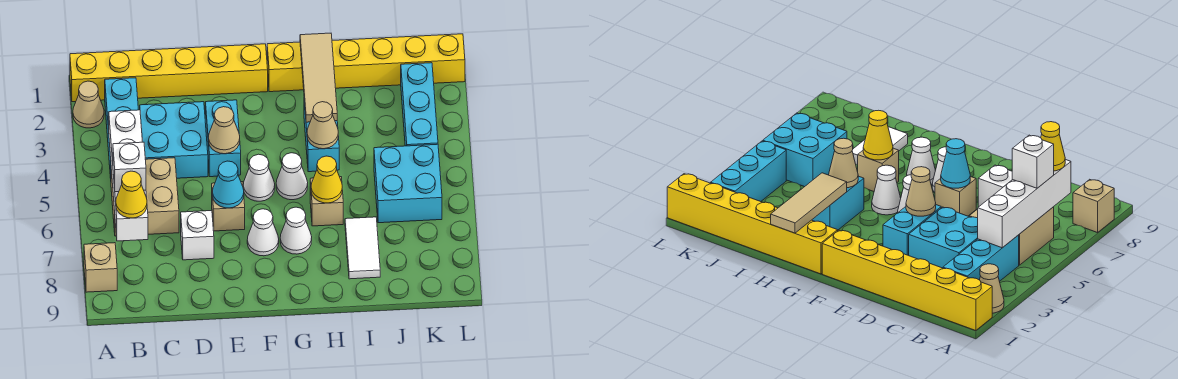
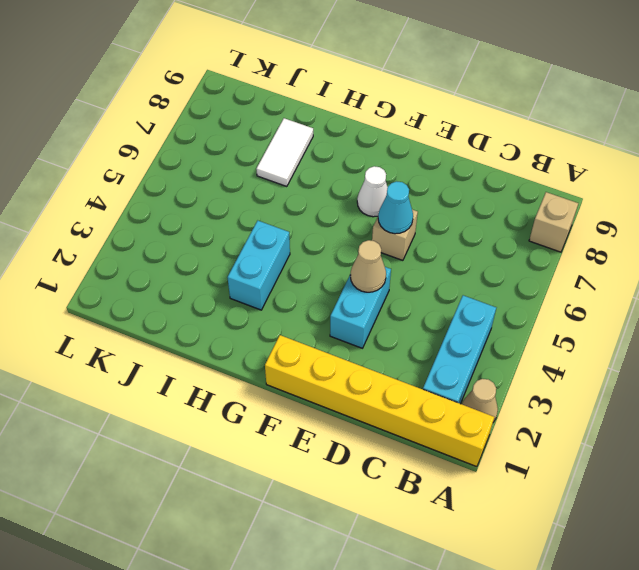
none -> tan brick B5:C6 level 1
none -> cyan brick C3:D4 level 1
none -> white brick D7 level 1

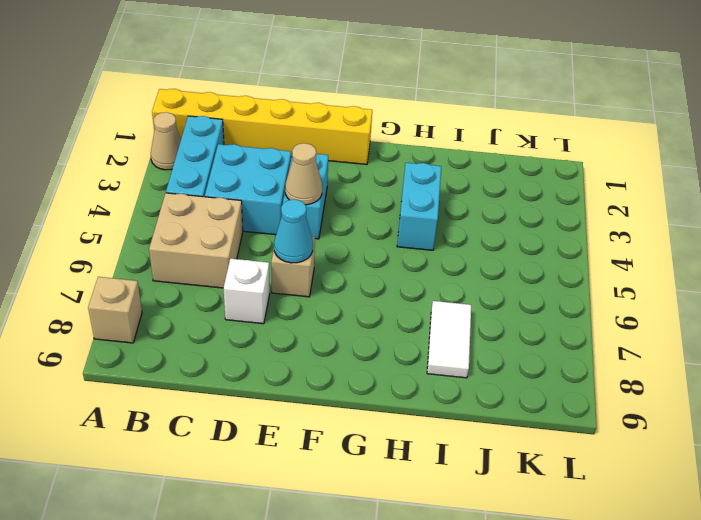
none -> white cone F5 level 1
none -> white cone F7 level 1
none -> yellow brick G1:L1 level 1

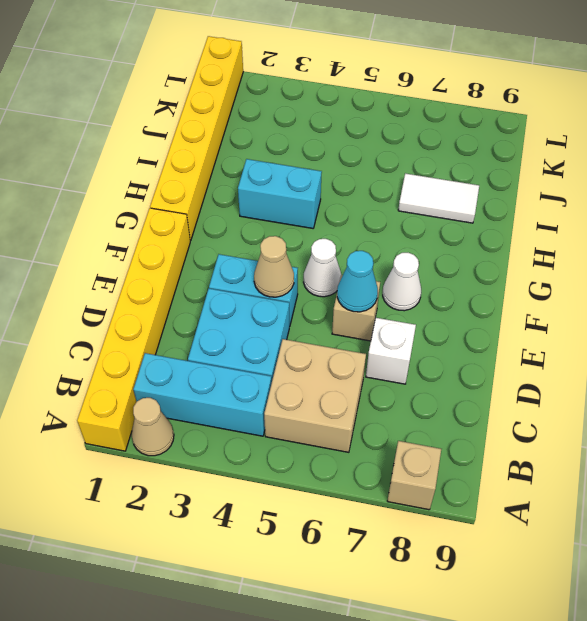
none -> white cone G5 level 1
none -> white cone G7 level 1
none -> tan brick H6 level 1

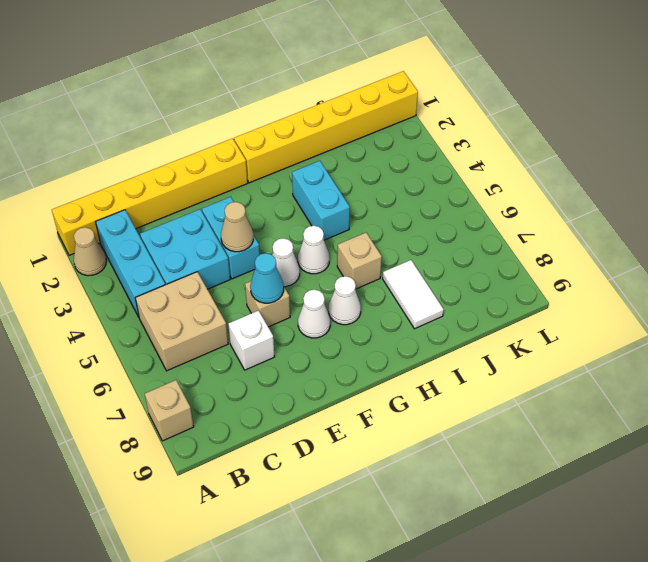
none -> cyan brick J5:K6 level 1
none -> cyan brick K2:K4 level 1
none -> white brick B4:B7 level 2

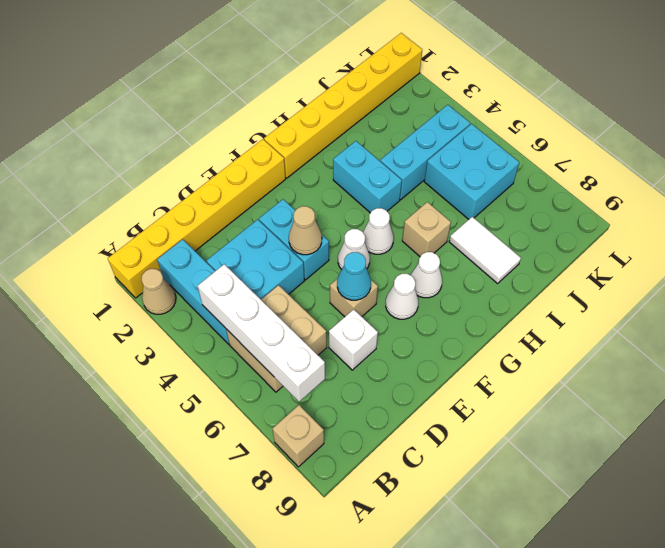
cyan brick I4:K4 level 1 -> cyan brick K2:K4 level 1
none -> tan tile H1:H3 level 2
none -> tan cone H4 level 2
none -> yellow cone H6 level 2

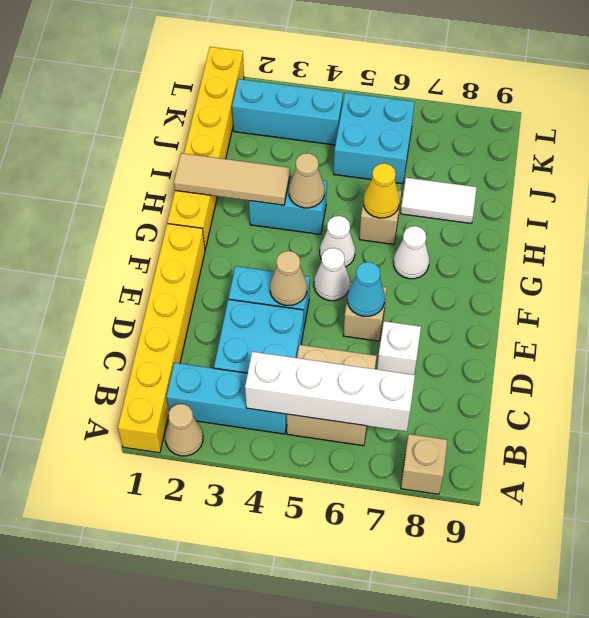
none -> white cone F7 level 1
none -> white brick B6 level 3
none -> yellow cone B7 level 3

